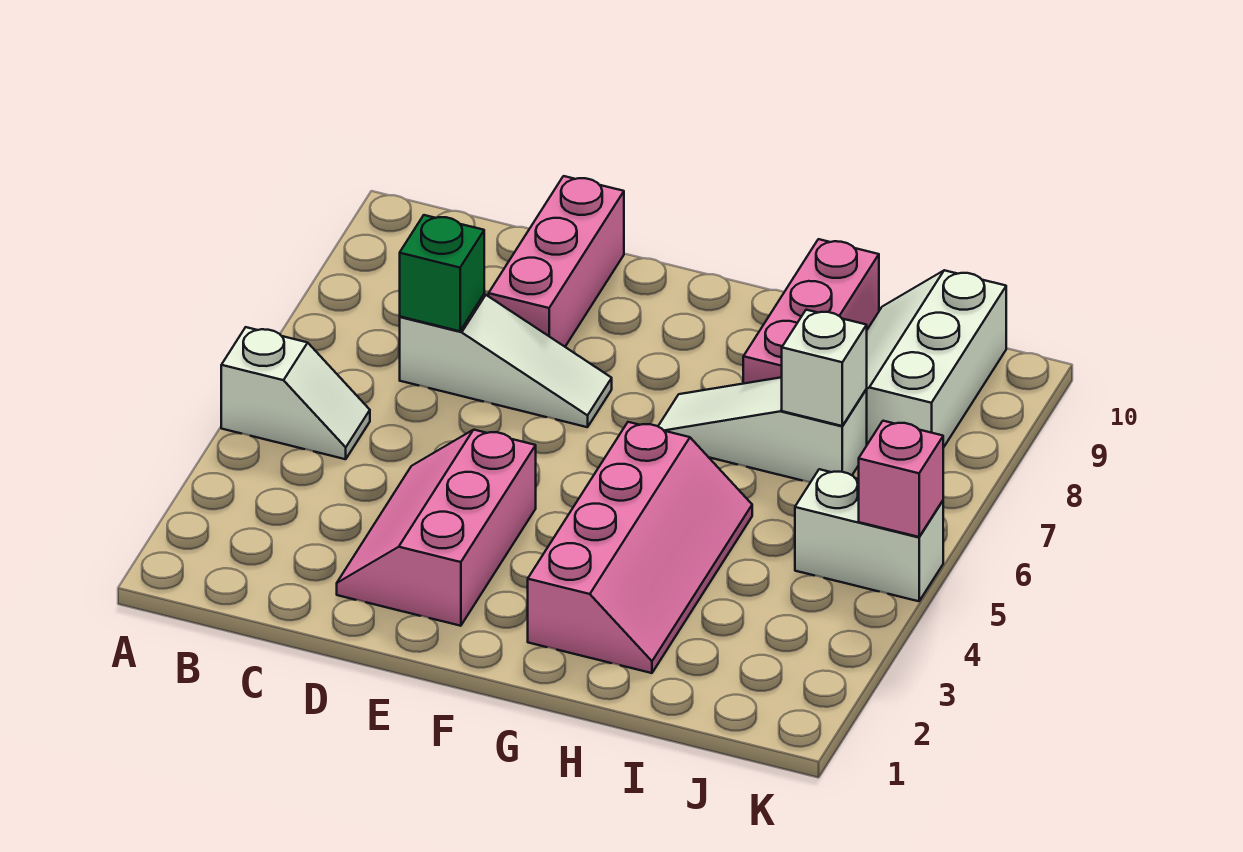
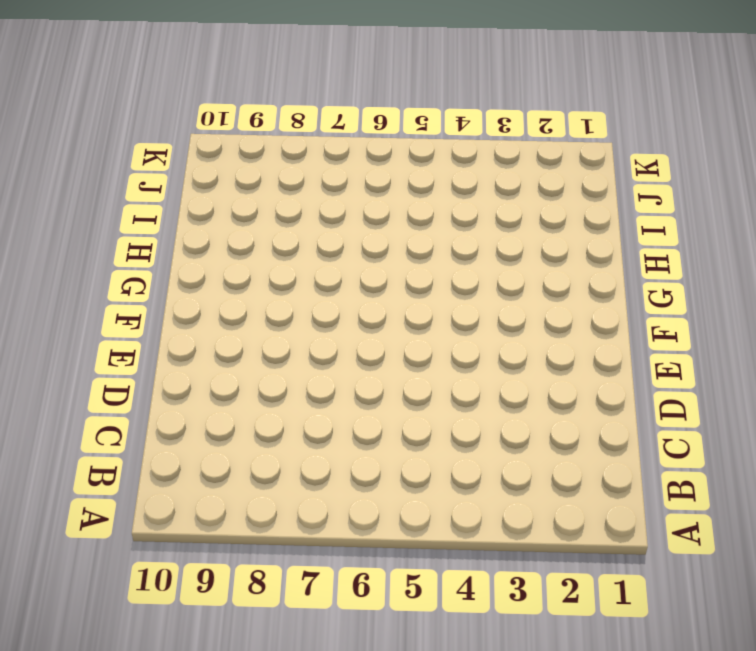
none -> white slope A5:B5 level 1 top A
none -> white slope C7:E7 level 1 top C
none -> pink slope D2:E4 level 1 top E

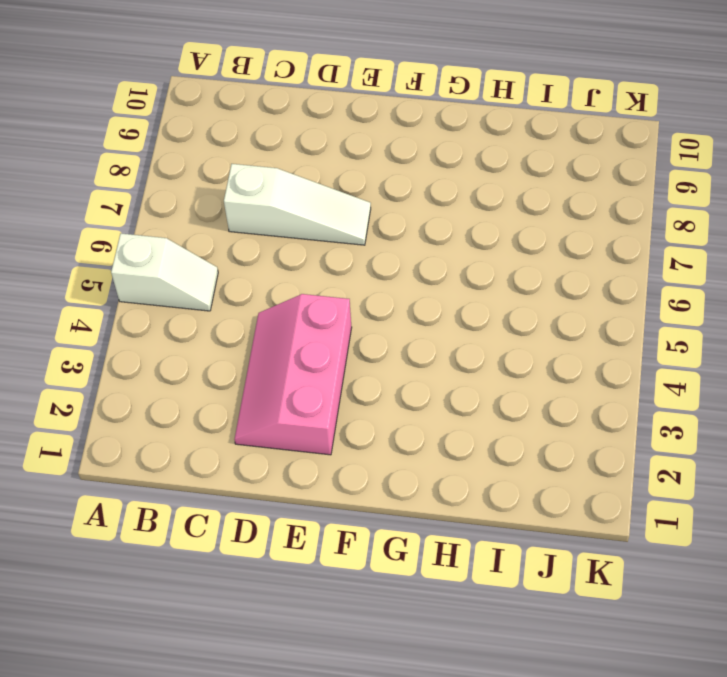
none -> pink brick D8:D10 level 1
none -> pink slope G2:H5 level 1 top G
none -> white slope G7:I7 level 1 top I

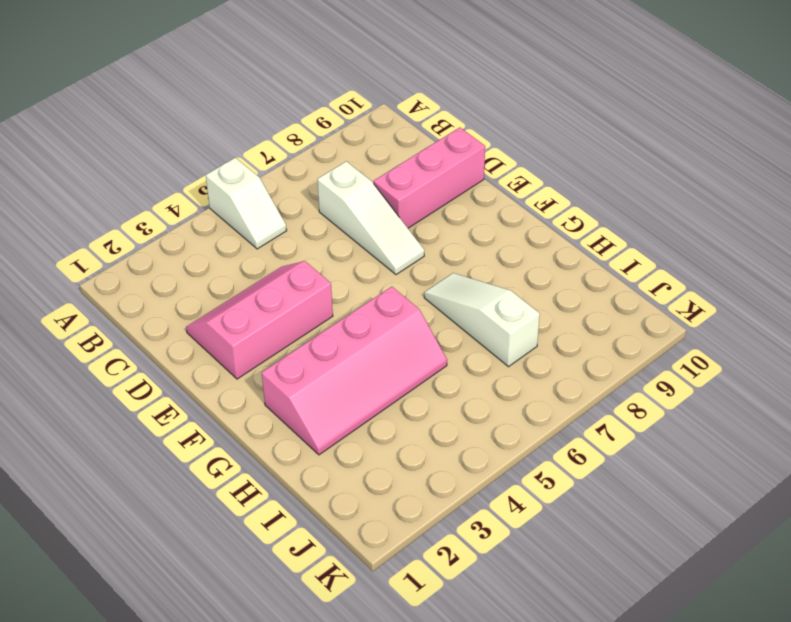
none -> pink brick H8:H10 level 1
none -> white slope I8:J10 level 1 top J
none -> white brick J5:K5 level 1

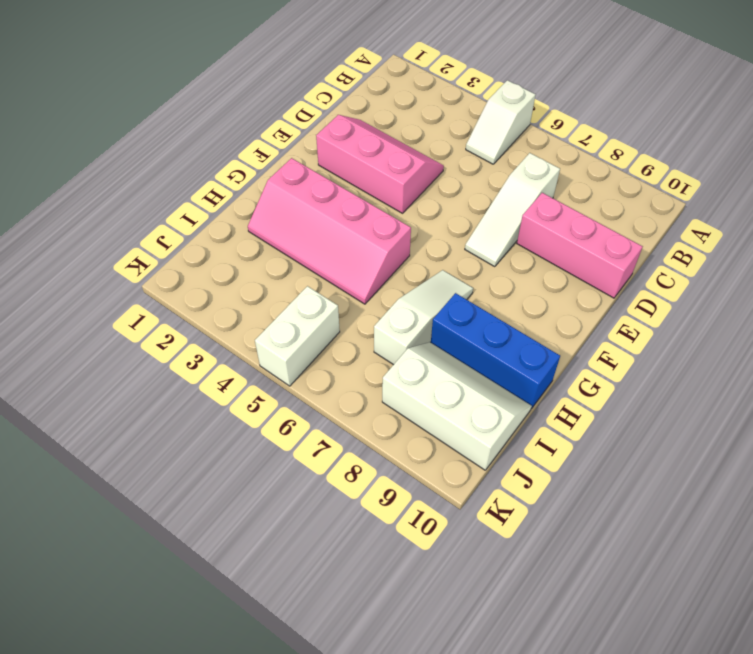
blue brick H8:H10 level 1 -> pink brick H8:H10 level 1
none -> green brick C7 level 2
none -> white brick I7 level 2
none -> pink brick K5 level 2

